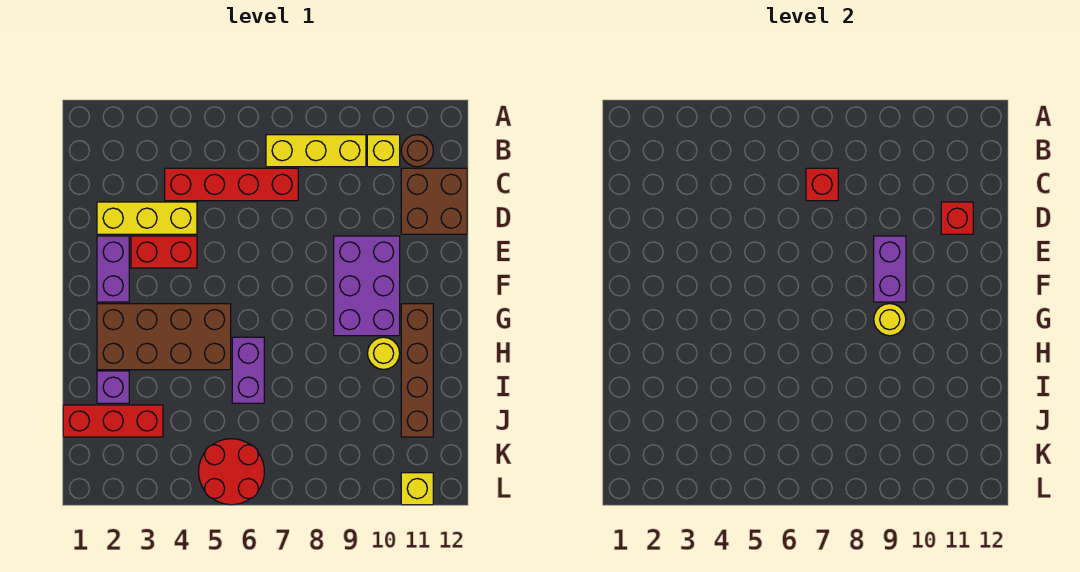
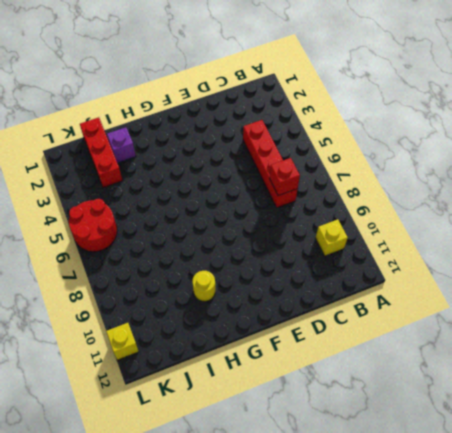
none -> yellow brick B7:B9 level 1
none -> brown round brick B11 level 1
none -> brown brick C11:D12 level 1

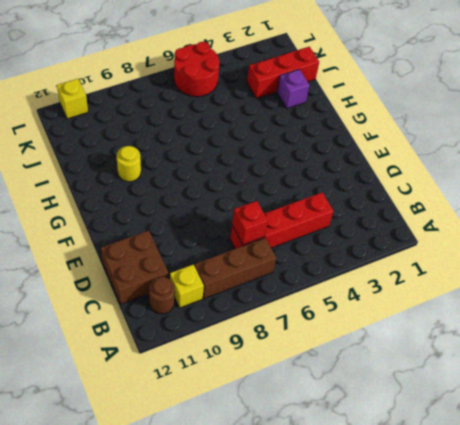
brown brick B7:B9 level 1 -> yellow brick B7:B9 level 1
none -> yellow brick D2:D4 level 1
none -> purple brick E2:F2 level 1
none -> red brick E3:E4 level 1

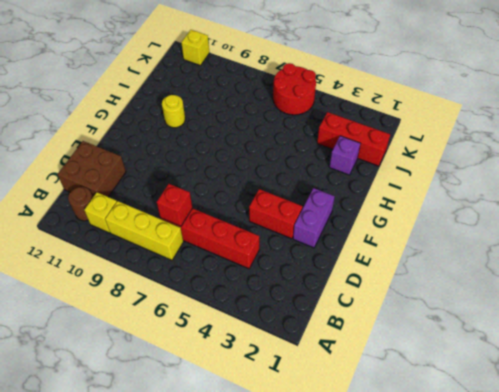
none -> yellow brick D2:D4 level 1
none -> purple brick E9:G10 level 1
none -> brown brick G2:H5 level 1

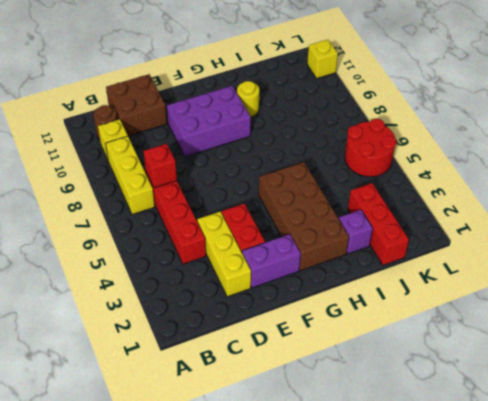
none -> brown brick G11:J11 level 1
none -> purple brick H6:I6 level 1
none -> red brick D11 level 2

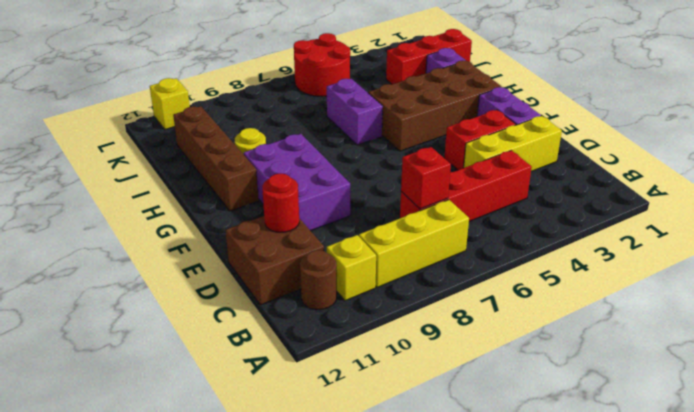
red round brick D11 level 2 -> red brick D11 level 2
none -> purple brick E9:F9 level 2
none -> yellow round brick G9 level 2

